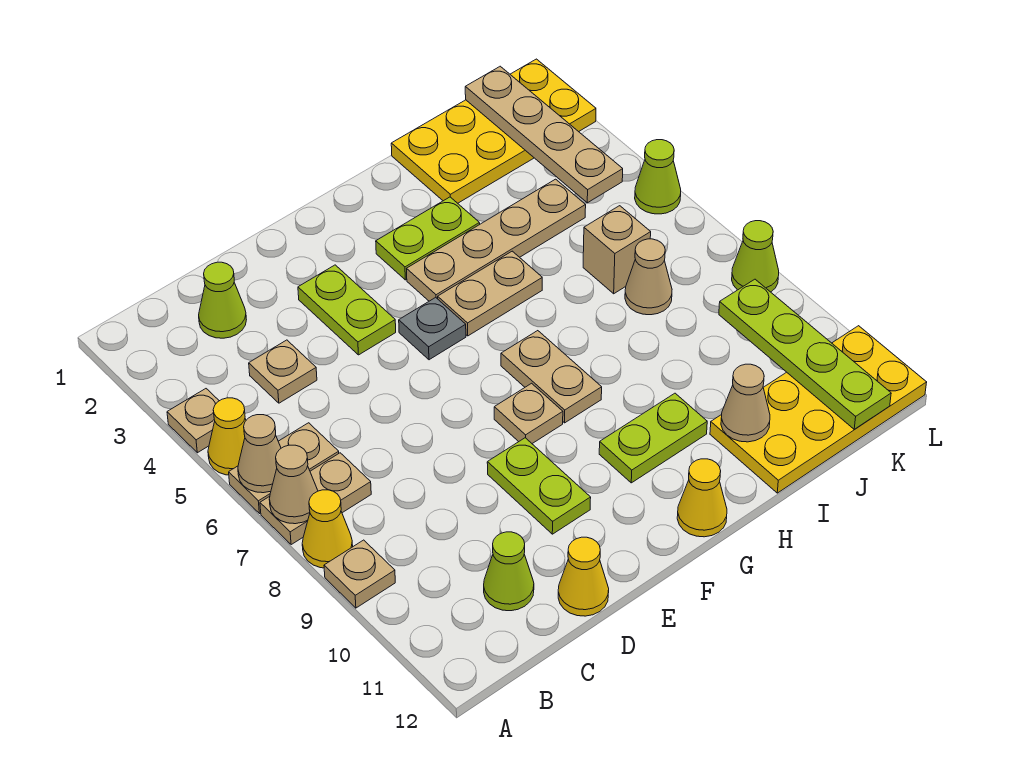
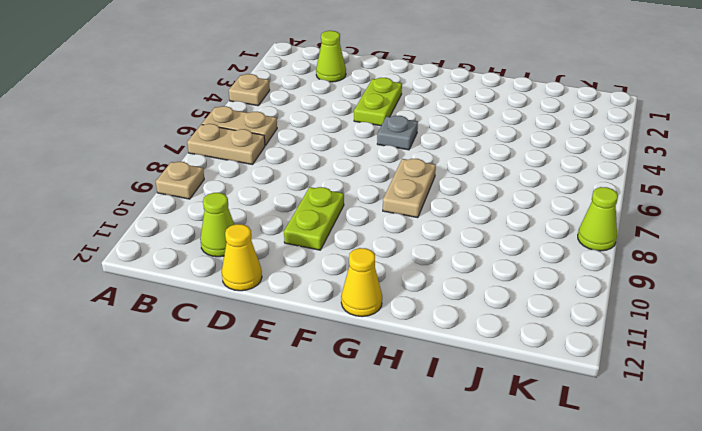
none -> yellow cone A5 level 1
none -> yellow cone A8 level 1
none -> tan plate C4 level 1
none -> tan plate F8 level 1

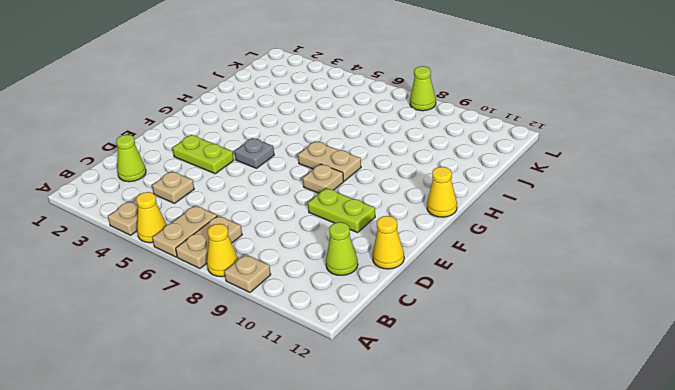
none -> lime plate G3:H3 level 1
none -> tan plate G4:J4 level 1
none -> tan plate G5:H5 level 1
none -> lime plate G10:H10 level 1

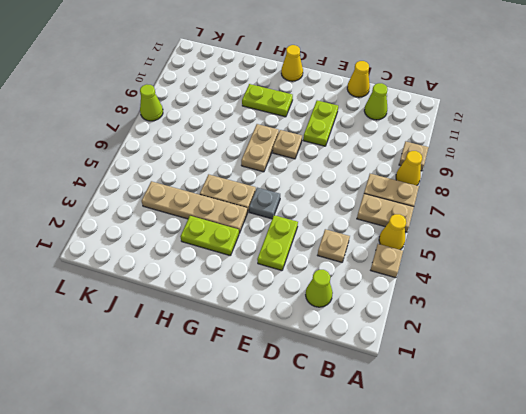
none -> yellow plate I1:L2 level 1
none -> yellow plate I11:L12 level 1
none -> tan brick J6 level 1
none -> tan cone J7 level 1

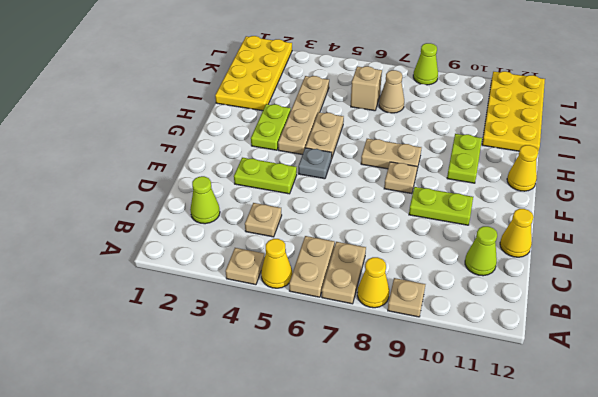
none -> lime cone L5 level 1
none -> tan cone A6 level 2
none -> tan cone A7 level 2
none -> tan cone I11 level 2

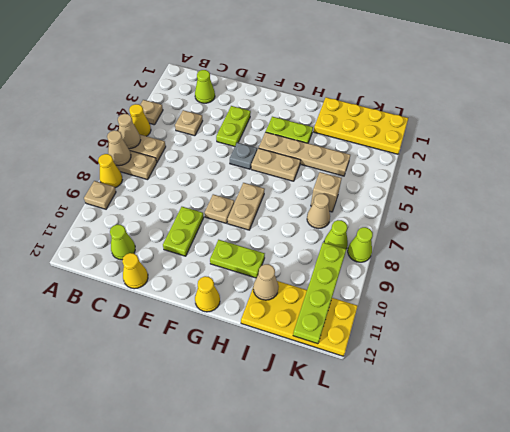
lime cone K8 level 1 -> lime cone L5 level 1
none -> tan plate K1:K4 level 2

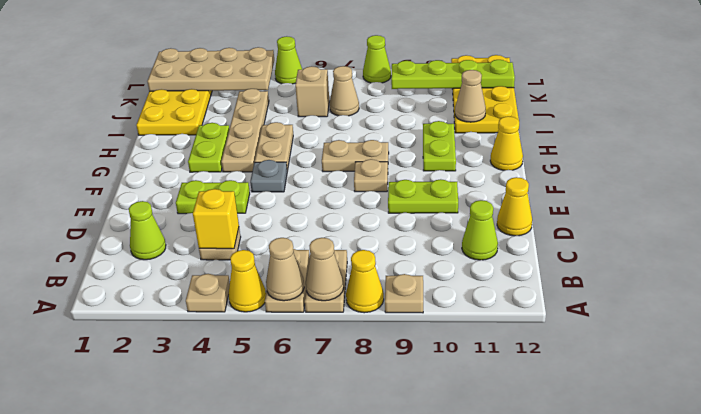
yellow brick C4 level 2 -> none
tan plate K1:L4 level 2 -> tan plate K1:K4 level 2

